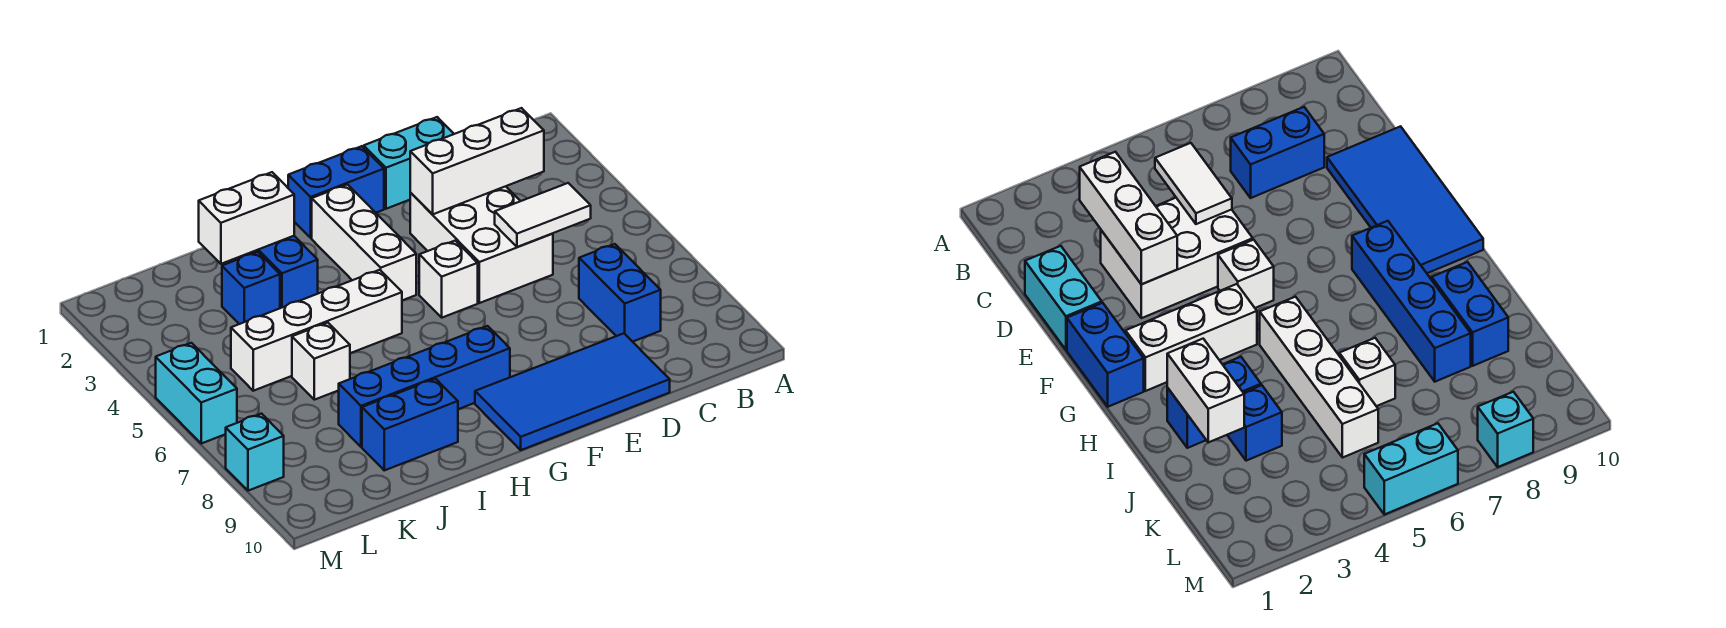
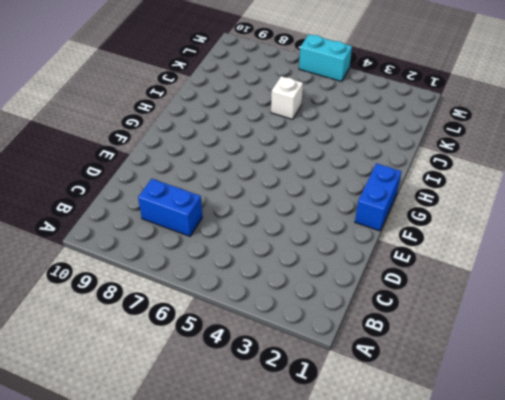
none -> cyan brick D1:E1 level 1
none -> white brick D3:E5 level 1
none -> blue tile D9:G10 level 1

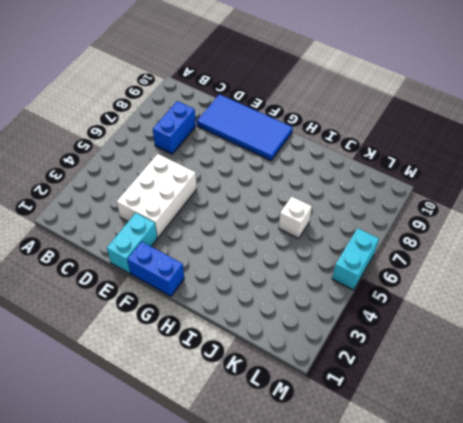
cyan brick E1:E2 level 1 -> cyan brick D1:E1 level 1
none -> white brick F5 level 1
none -> white brick G2:G4 level 1
none -> blue brick G8:J8 level 1

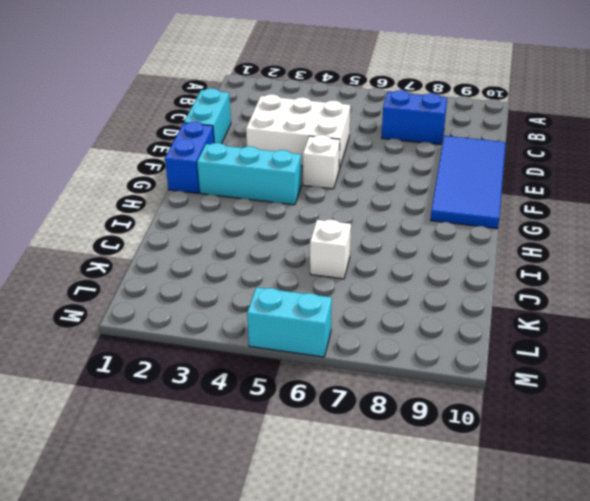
cyan brick G2:G4 level 1 -> white brick G2:G4 level 1
none -> blue brick G8:J8 level 1
none -> white brick H5:K5 level 1
none -> blue brick I2:I3 level 1

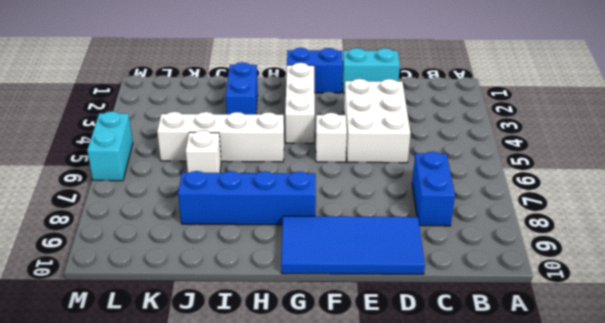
none -> blue brick I9:J9 level 1
none -> blue brick J3 level 1
none -> cyan brick M8 level 1

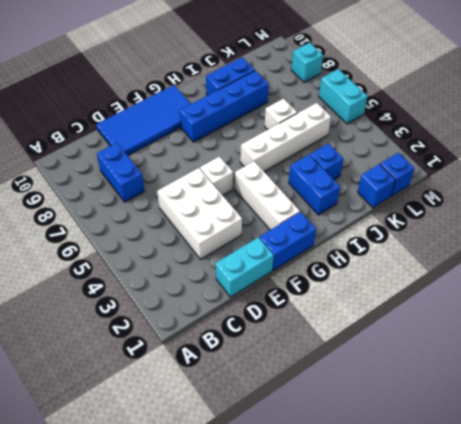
blue brick K1 level 1 -> none
blue brick L1 level 1 -> none
none -> white brick C3:E3 level 2
none -> white tile C5:D5 level 2
none -> white brick I2:J2 level 2

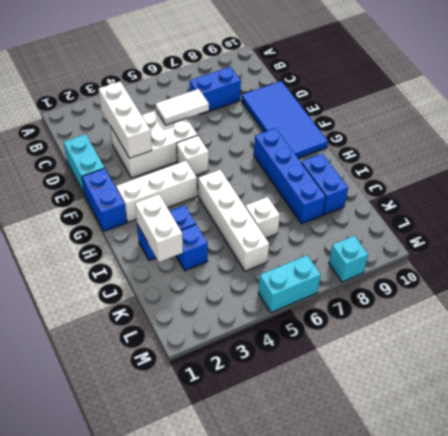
white tile D5:D6 level 2 -> white tile C5:D5 level 2

